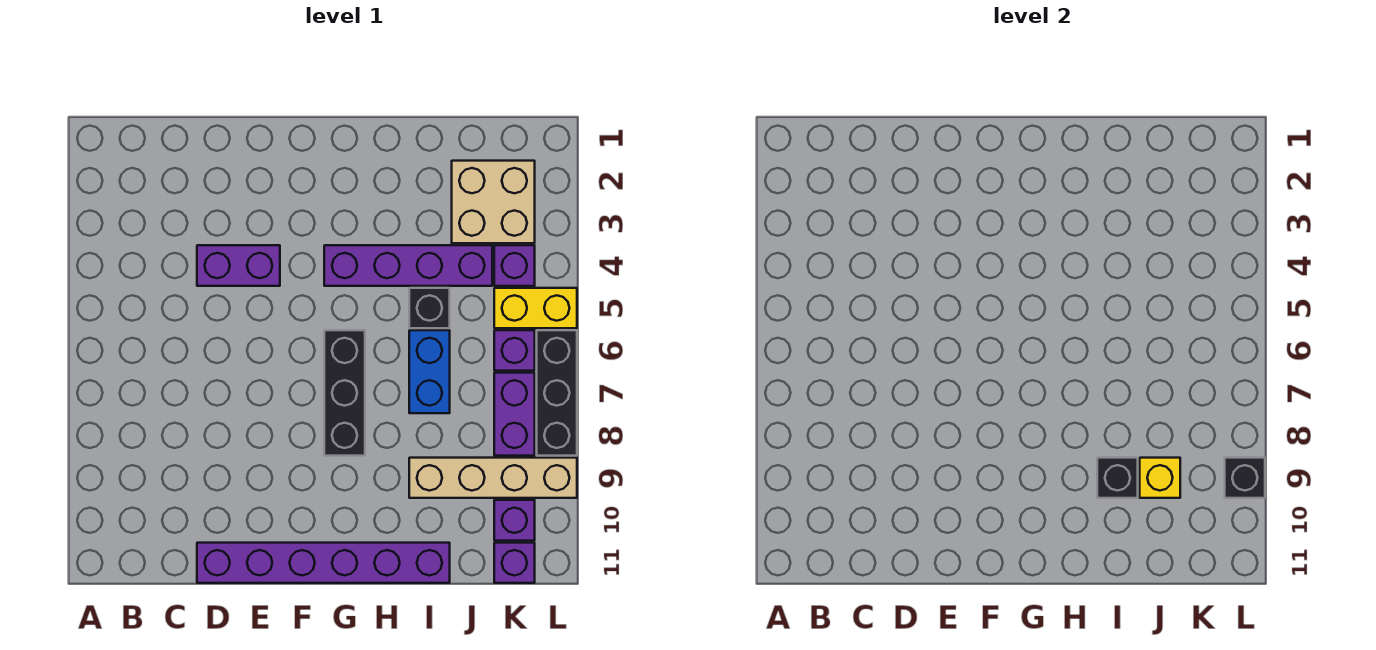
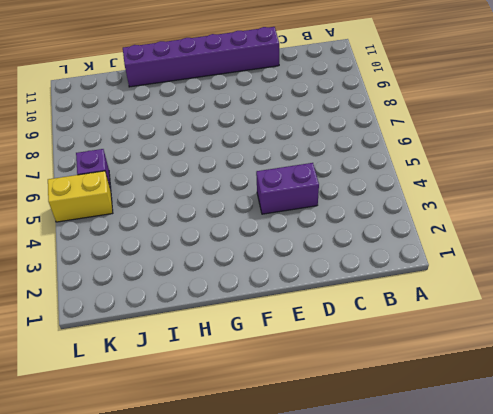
none -> purple brick G4:J4 level 1
none -> black brick G6:G8 level 1
none -> black brick I5 level 1

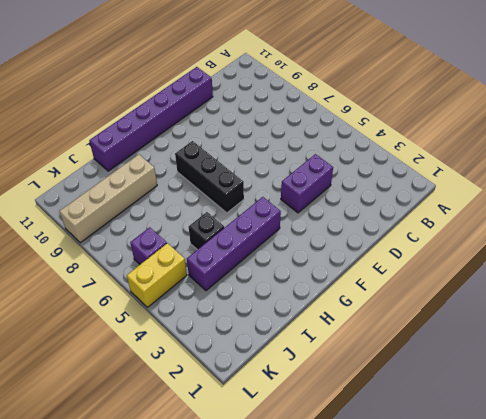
none -> blue brick I6:I7 level 1
none -> tan brick J2:K3 level 1
none -> purple brick K4 level 1

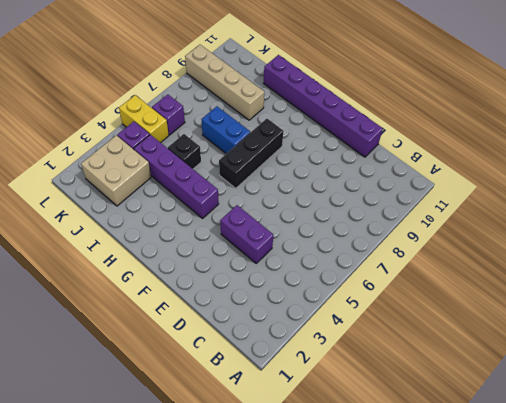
blue brick H7:I7 level 1 -> blue brick I6:I7 level 1
none -> purple brick K7:K8 level 1
none -> purple brick K10 level 1
none -> purple brick K11 level 1

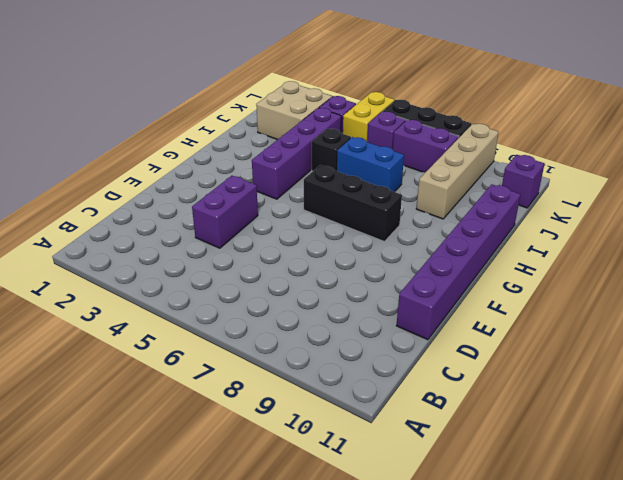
none -> purple brick K10 level 1
none -> black brick I9 level 2
none -> yellow brick J9 level 2

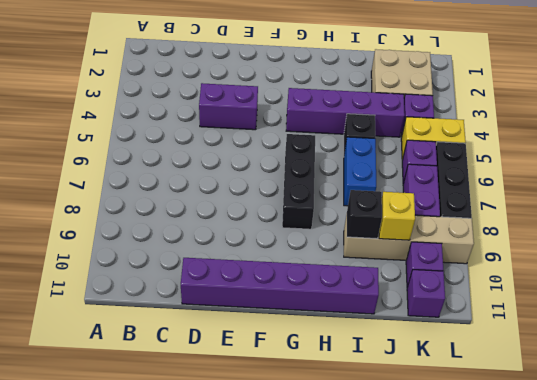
none -> black brick L9 level 2

